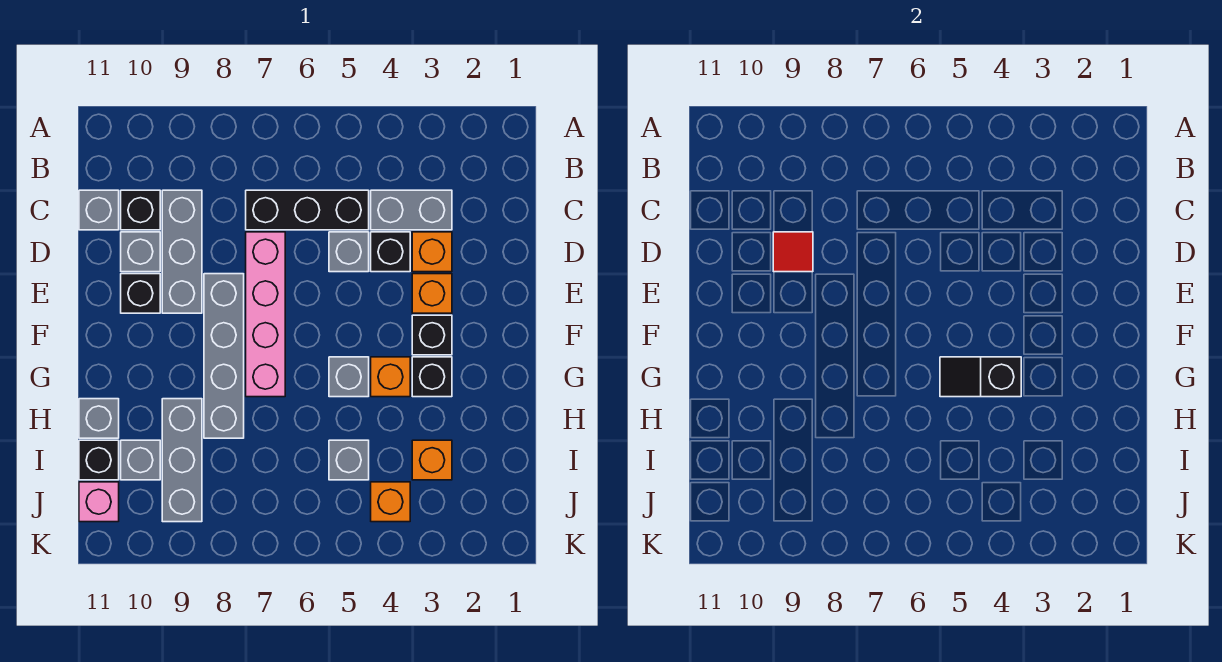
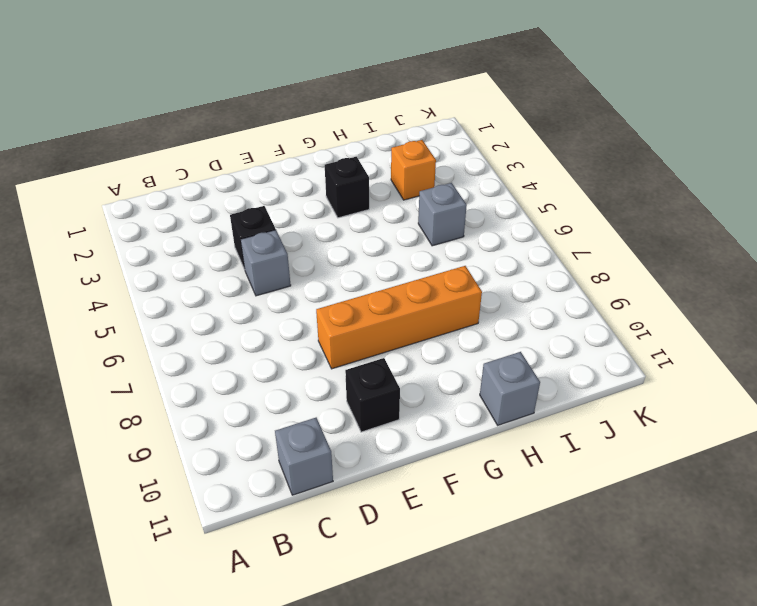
orange brick E8:H8 level 1 -> grey brick E8:H8 level 1
none -> grey brick C3:C4 level 1
none -> black brick C5:C7 level 1
none -> grey brick C9:E9 level 1

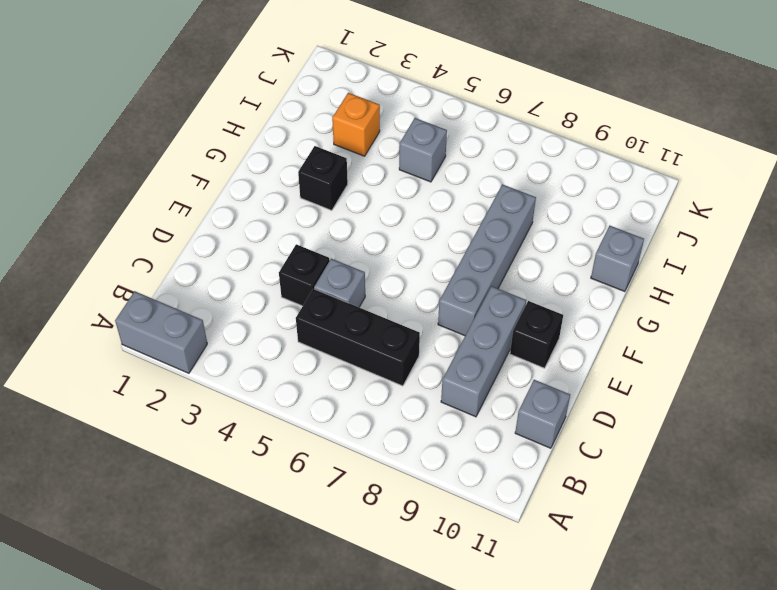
grey brick A1:A2 level 1 -> grey brick C3:C4 level 1
none -> black brick C10 level 1
none -> orange brick D3 level 1
none -> pink brick D7:G7 level 1

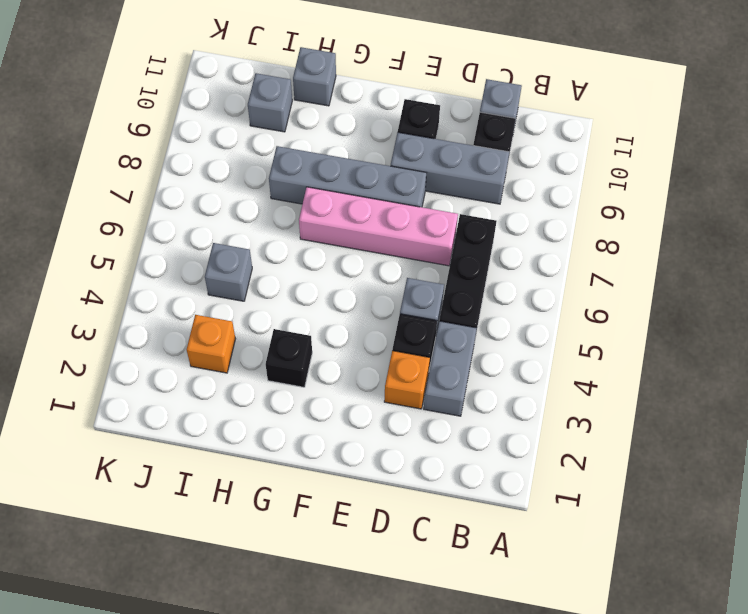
none -> grey brick D10 level 1
none -> orange brick E3 level 1
none -> black brick F3 level 1

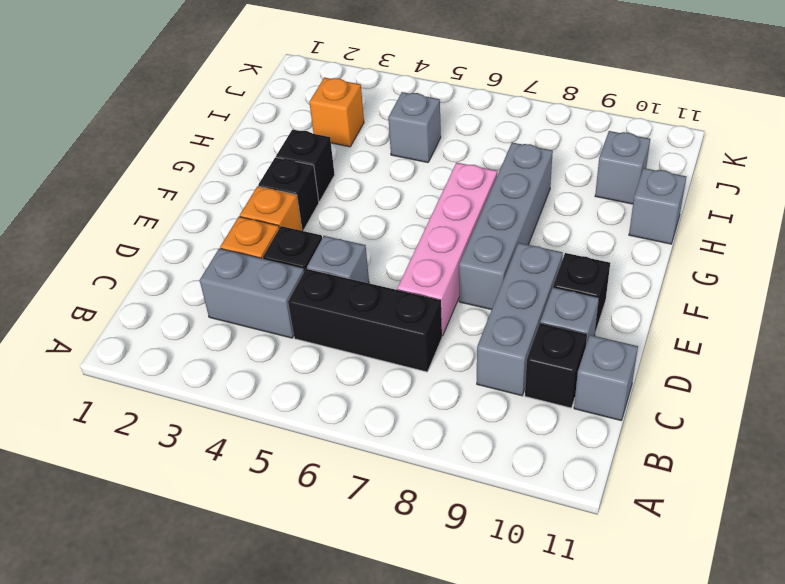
none -> orange brick G4 level 1
none -> grey brick G5 level 1
none -> grey brick H9:J9 level 1

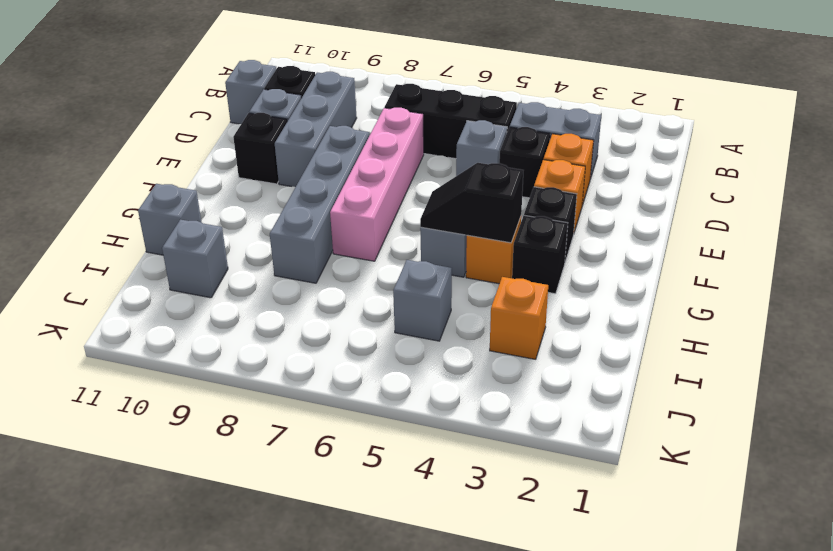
none -> grey brick H9:J9 level 1
none -> black brick I11 level 1
none -> orange brick J4 level 1

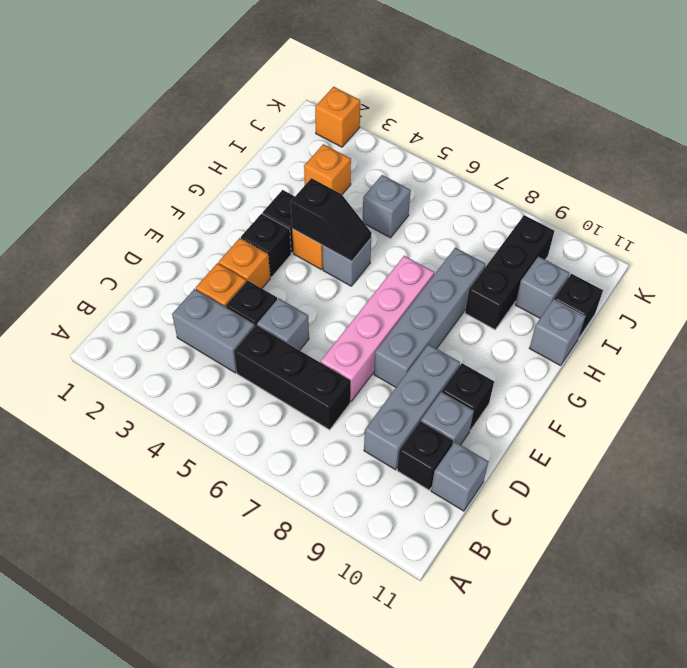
black brick H9:J9 level 1 -> grey brick H9:J9 level 1
orange brick K2 level 1 -> orange brick J4 level 1
none -> pink brick J11 level 1
none -> red tile D9 level 2

